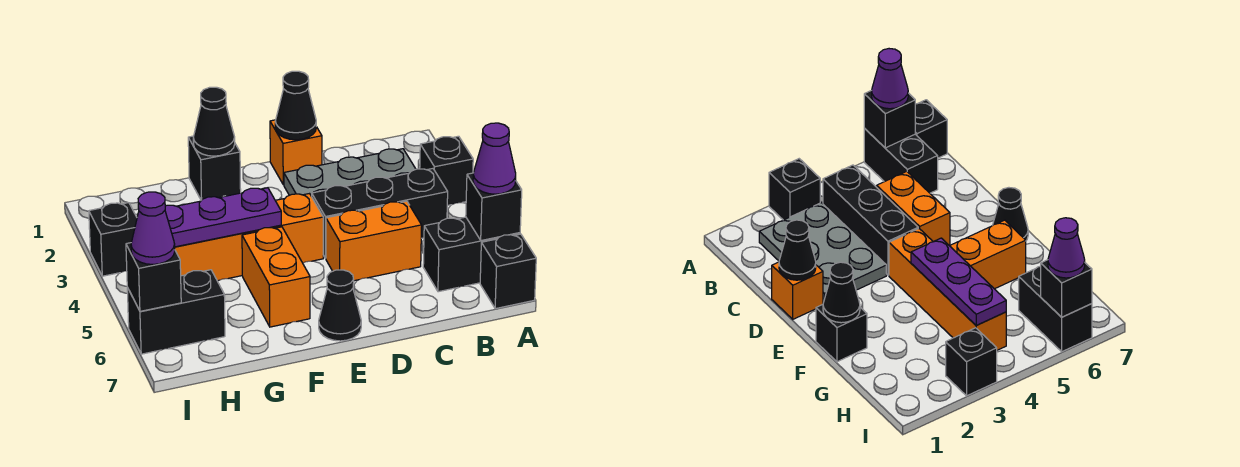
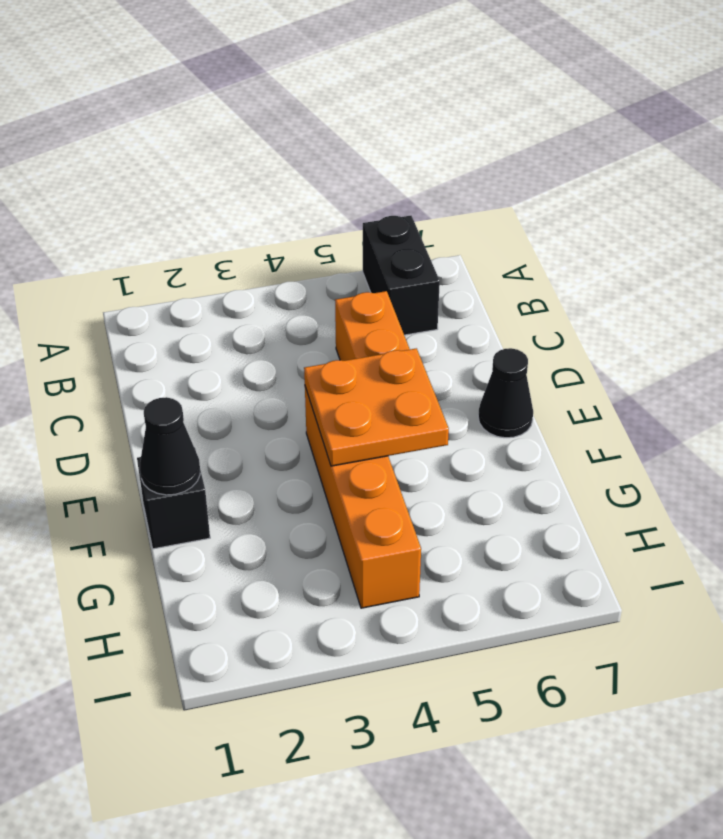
orange plate E4:F5 level 2 -> purple plate F4:H4 level 2
none -> black brick A3 level 1
none -> black brick A7 level 1
none -> grey plate B2:D3 level 1

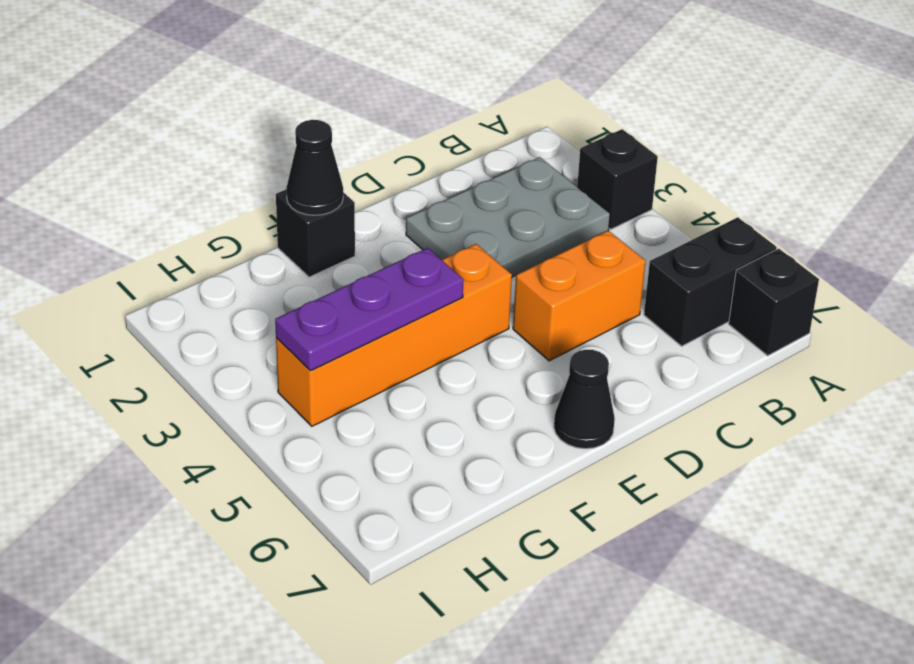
none -> black brick B4:D4 level 1
none -> orange brick D1 level 1
none -> orange brick F5:F6 level 1

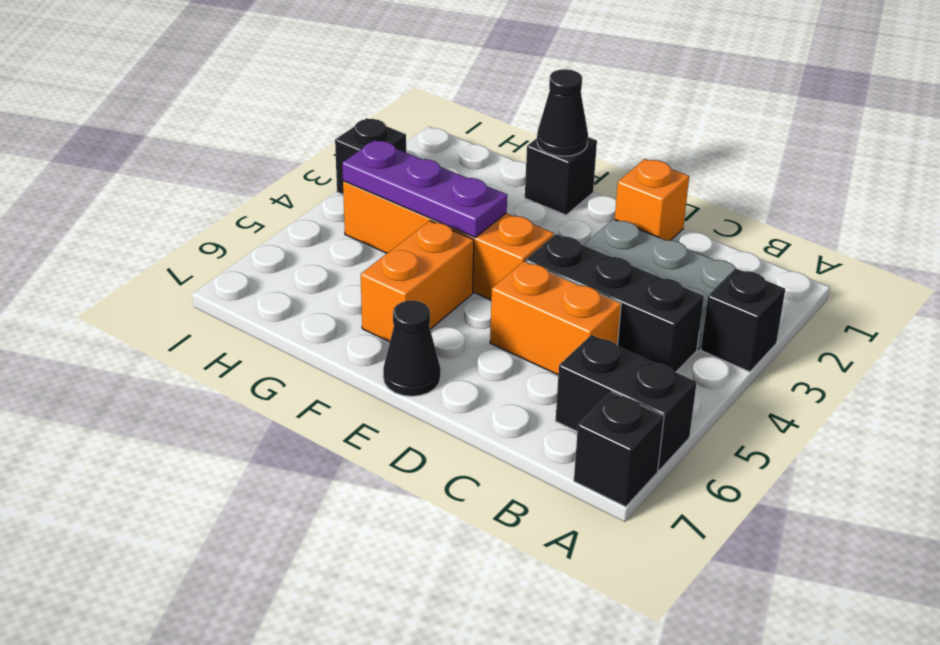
none -> black brick H6:I6 level 1
none -> black brick A6 level 2
none -> black cone D1 level 2

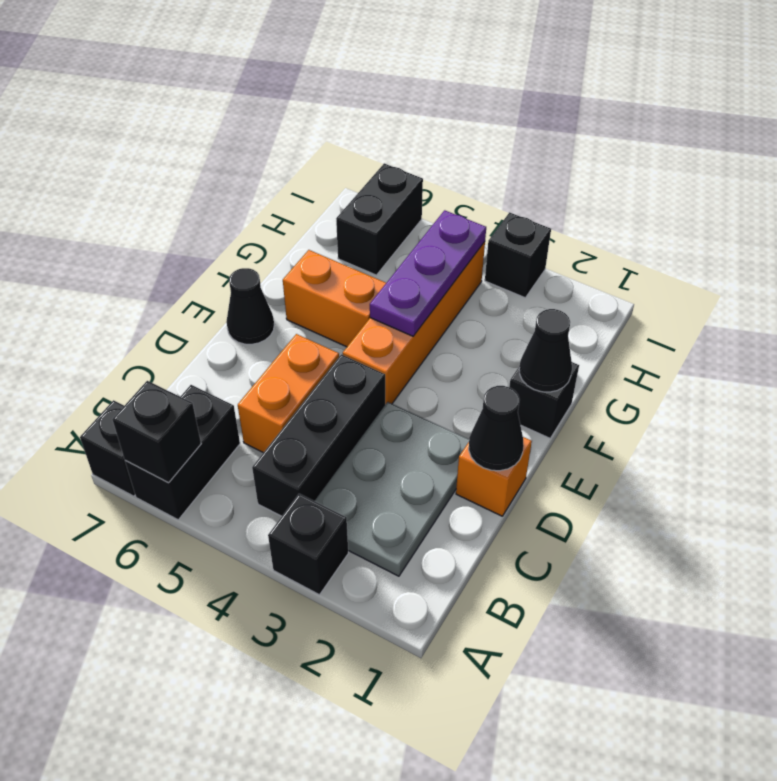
none -> black brick I6 level 2
none -> purple cone A6 level 3
none -> purple cone I6 level 3

